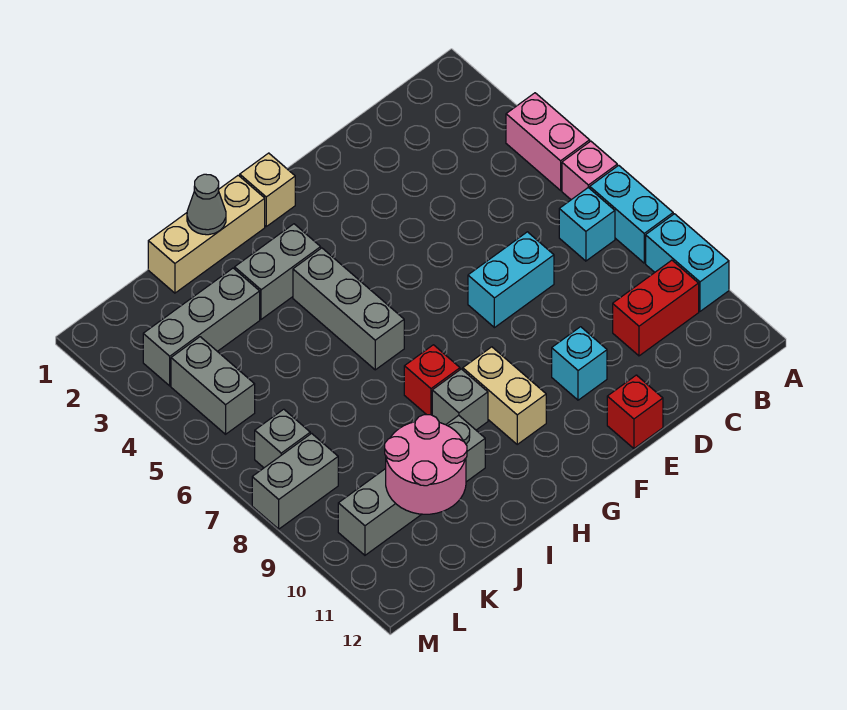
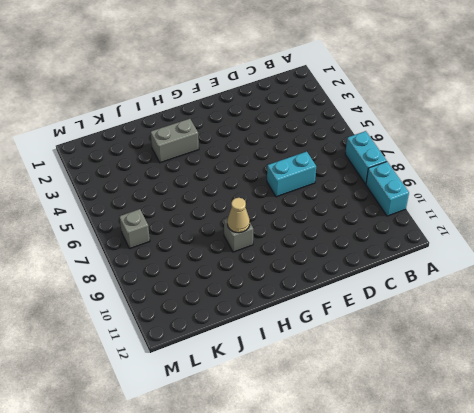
tan cone H9 level 2 -> none
none -> pink brick A4:A5 level 1
none -> pink brick A6 level 1
none -> cyan brick B7 level 1

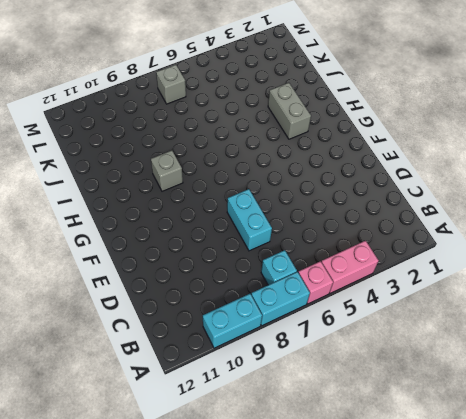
none -> red brick B10:C10 level 1
none -> cyan brick E10 level 1
none -> red brick E12 level 1

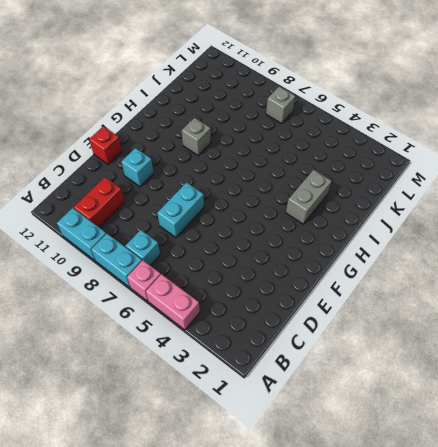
none -> tan brick G1 level 1
none -> tan brick G9:G10 level 1
none -> tan brick H1:J1 level 1

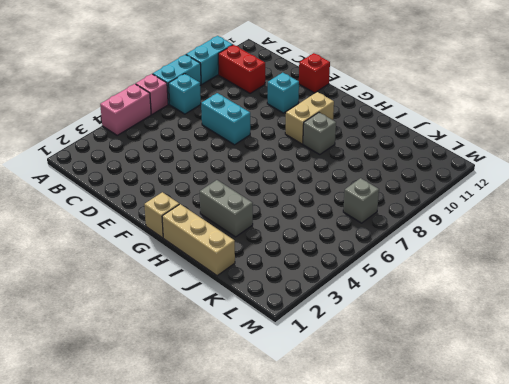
none -> grey brick H4:H6 level 1
none -> red brick H8 level 1
none -> grey brick I10:L10 level 1

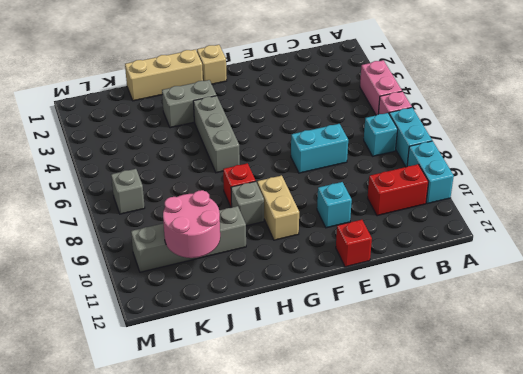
none -> grey brick J3:L3 level 1
none -> grey brick L4:L5 level 1
none -> grey brick L8:M8 level 1

